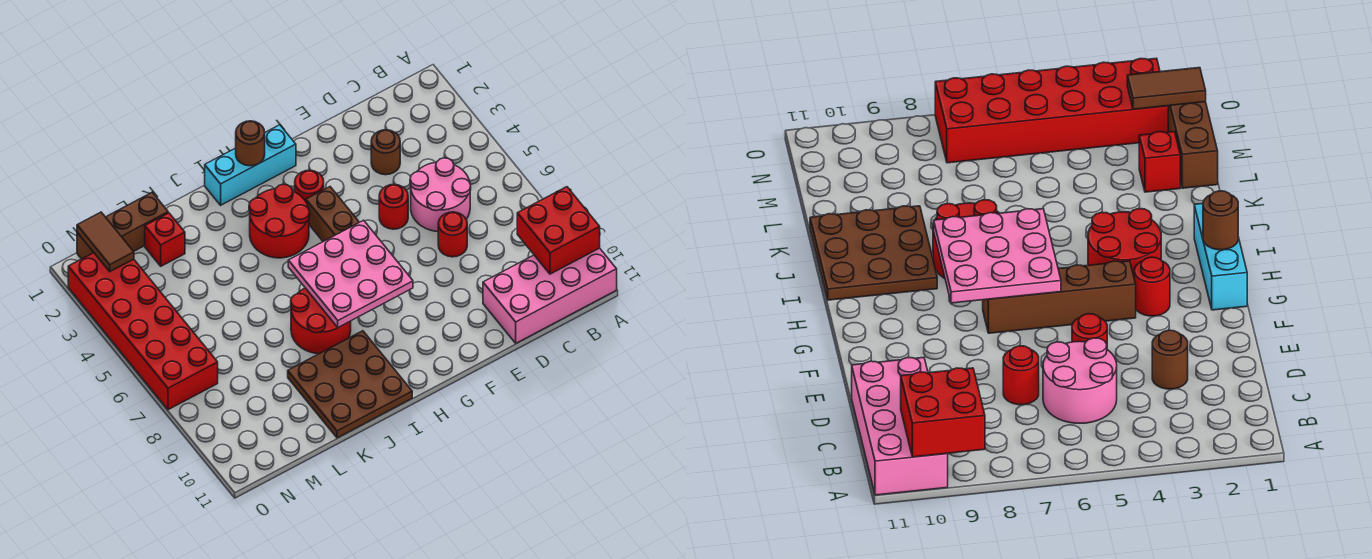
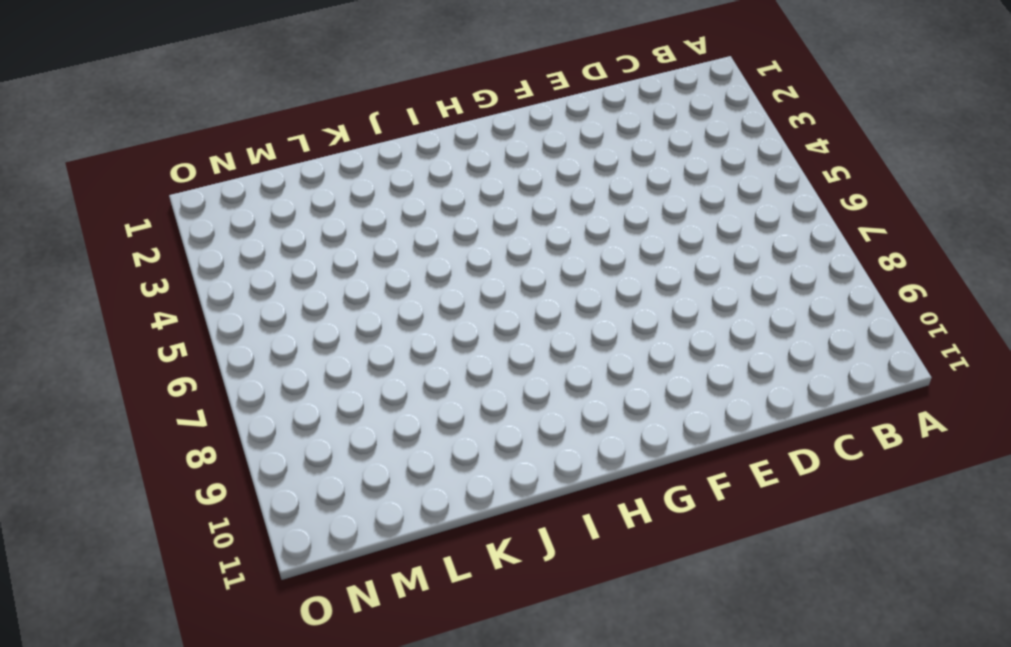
none -> pink brick A10:D11 level 1
none -> pink round brick C5:D6 level 1
none -> brown round brick D3 level 1

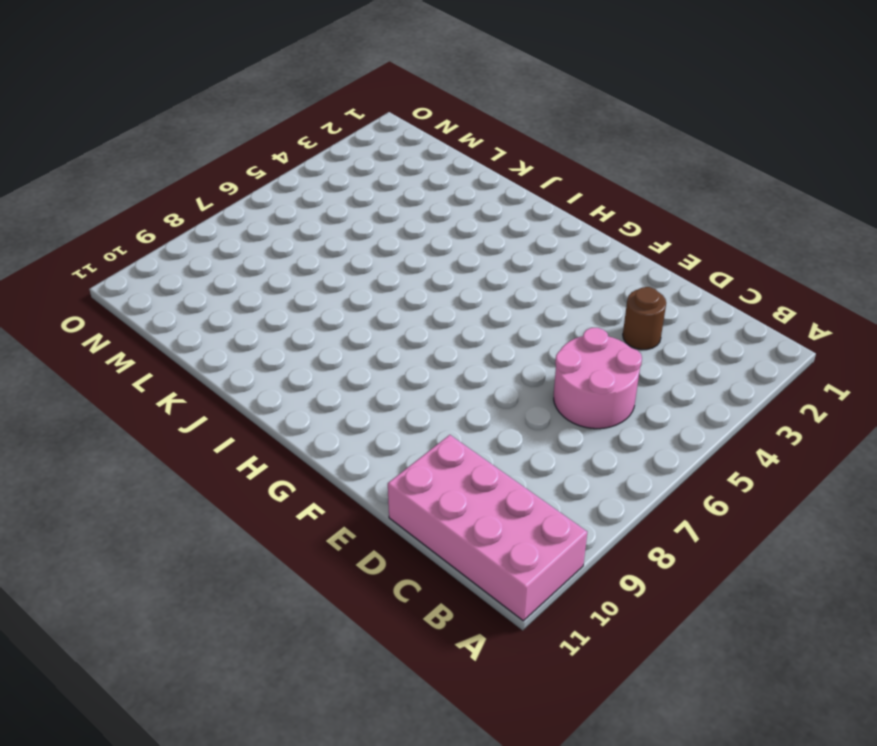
none -> red round brick D7 level 1
none -> red round brick E5 level 1
none -> cyan brick G1:I1 level 1

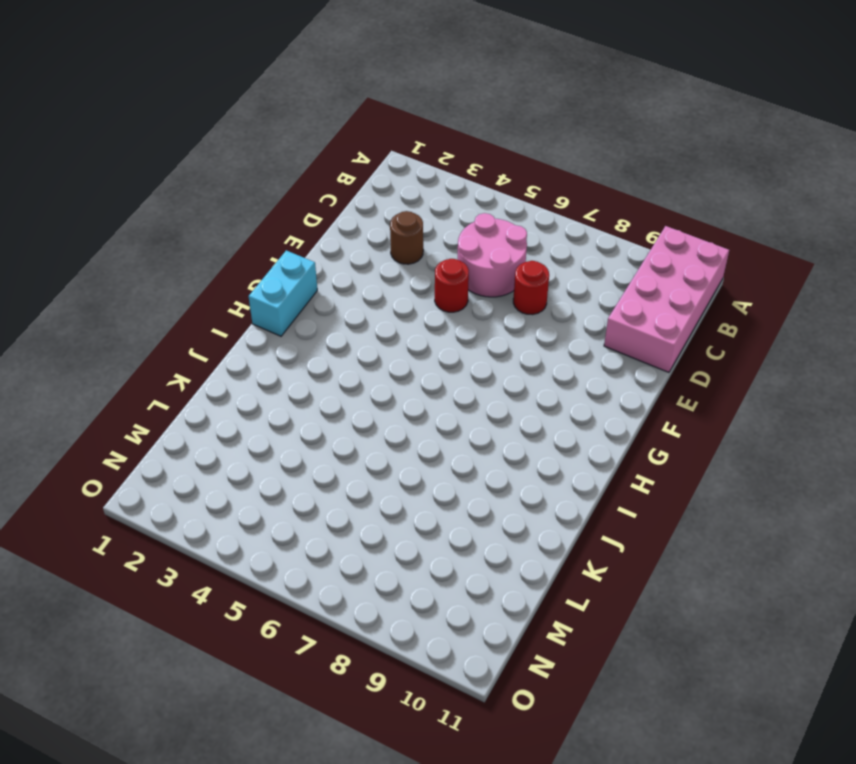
cyan brick G1:H1 level 1 -> cyan brick G1:I1 level 1
none -> red round brick G3 level 1
none -> brown brick G4:G7 level 1
none -> red round brick H3:I4 level 1

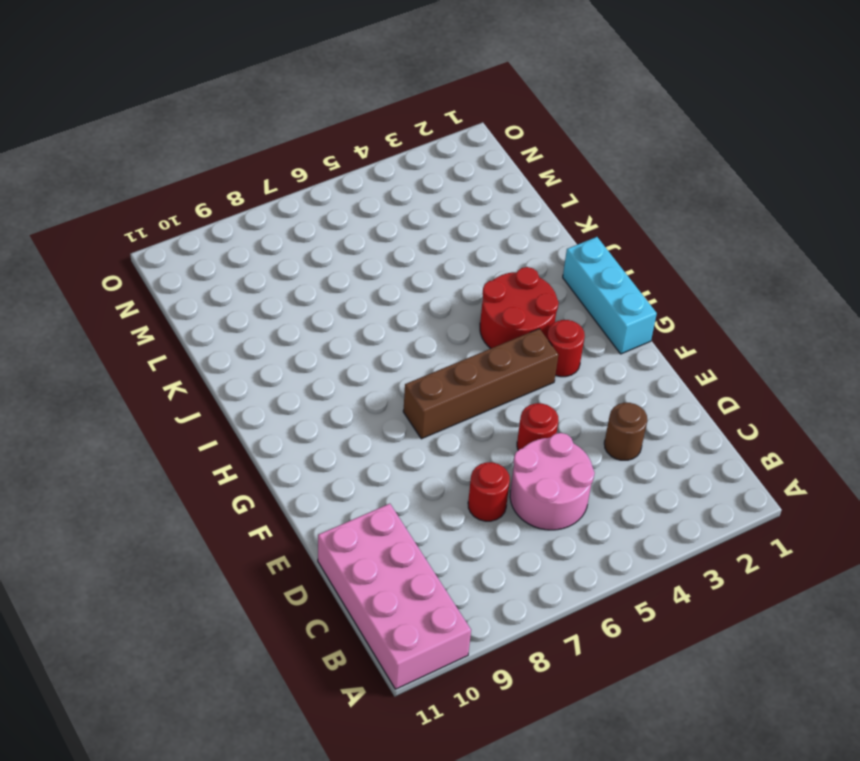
none -> red round brick I7:J8 level 1
none -> brown plate I9:K11 level 1
none -> brown brick L1:N1 level 1

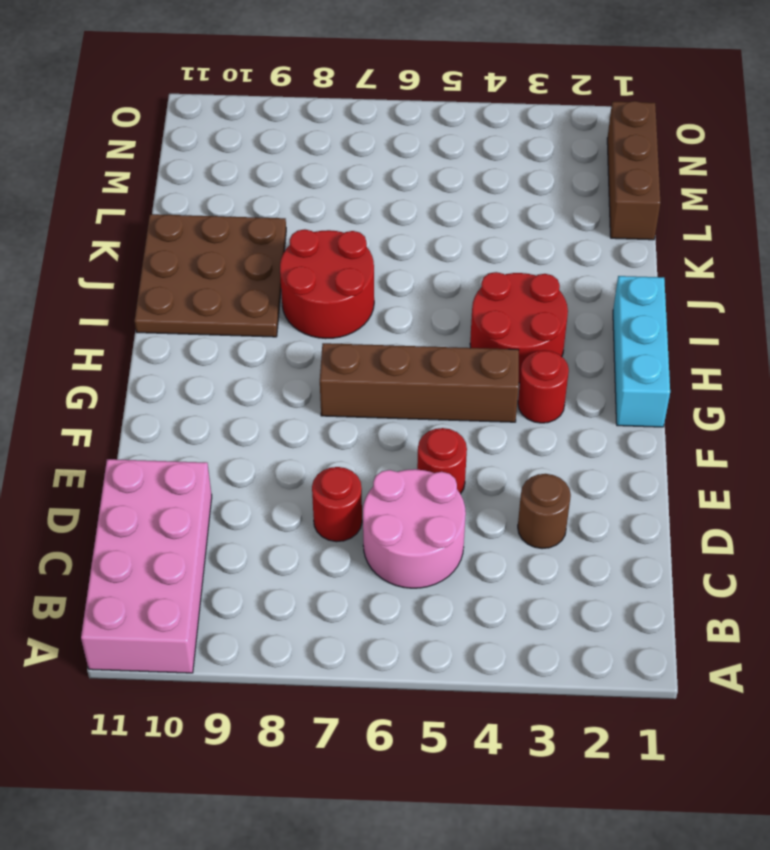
none -> red brick L2 level 1
none -> red brick N2:O7 level 1
none -> red brick A9:B10 level 2

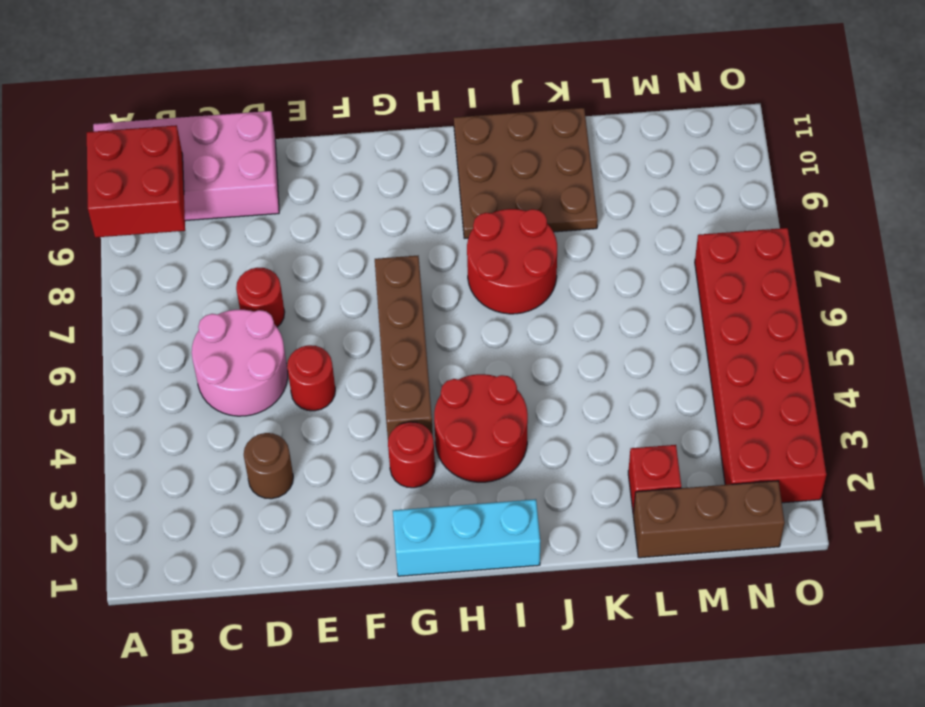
none -> pink plate G6:I8 level 2
none -> brown round brick H1 level 2
none -> brown tile N1:N2 level 2

